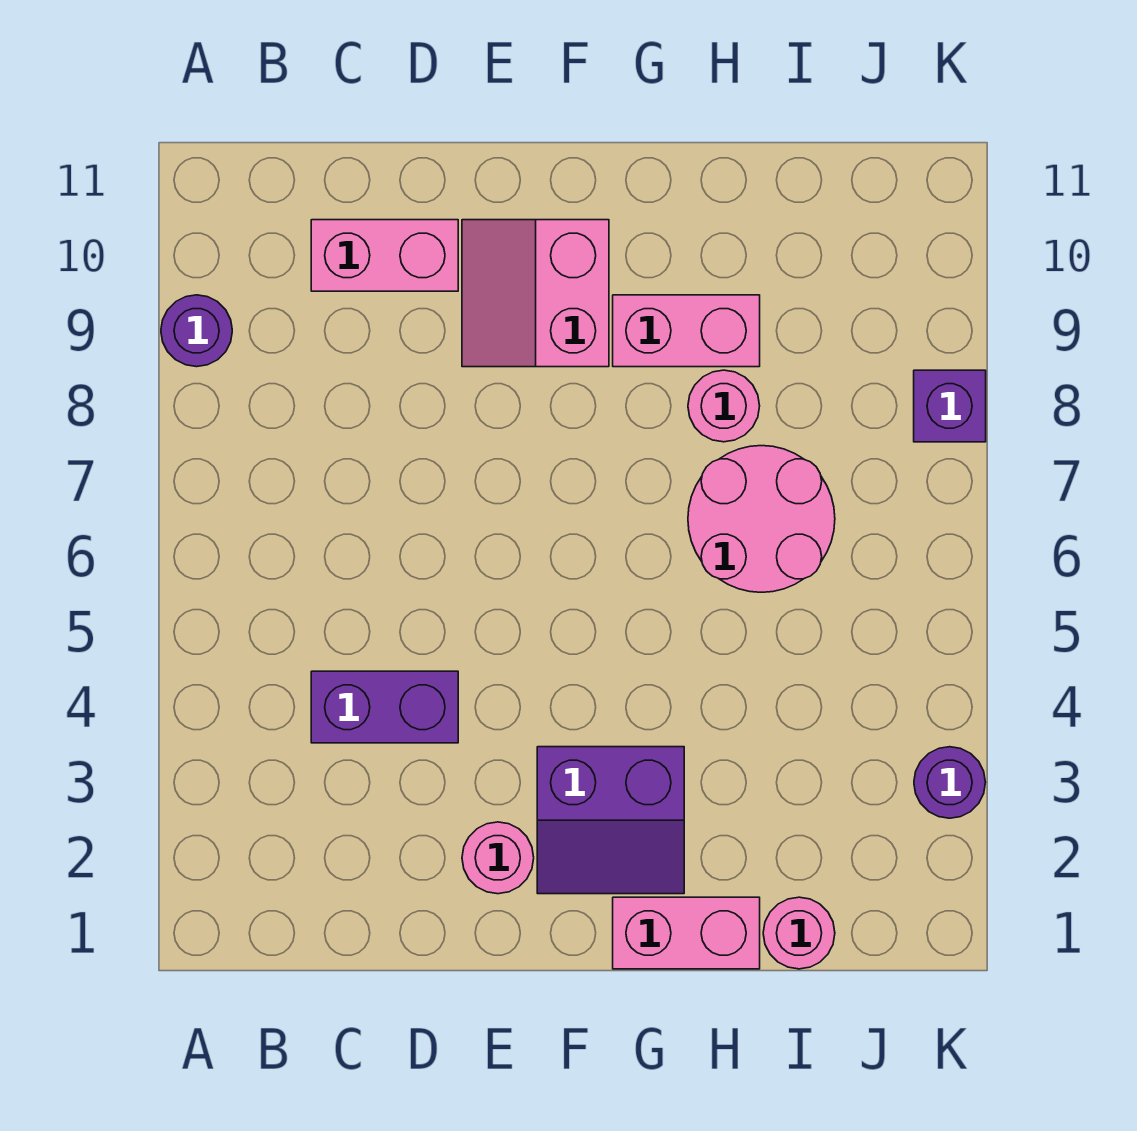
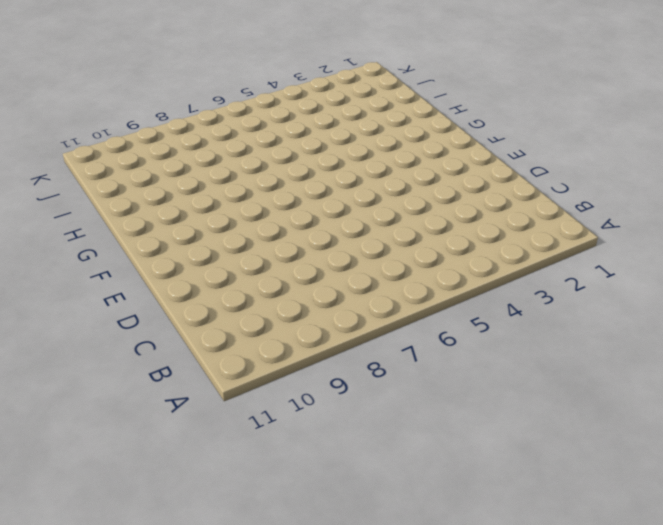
none -> purple round brick A9 level 1
none -> purple brick C4:D4 level 1
none -> pink brick C10:D10 level 1

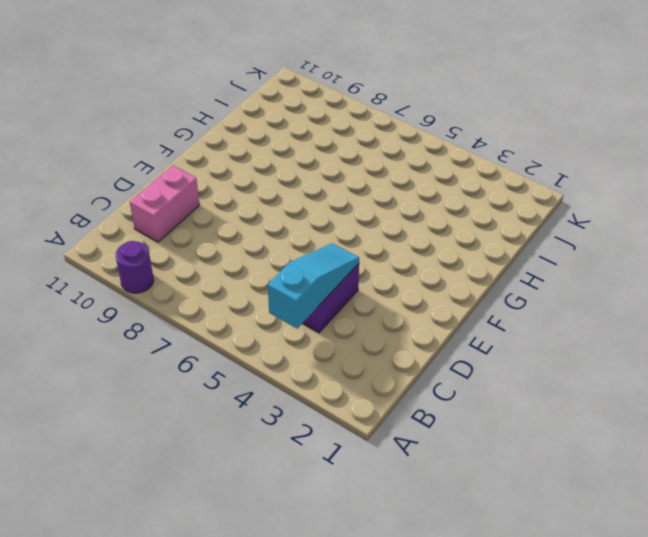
cyan slope B4:D4 level 2 top B -> none
none -> pink round brick E2 level 1
none -> pink slope E9:F10 level 1 top F
none -> purple slope F2:G3 level 1 top 3

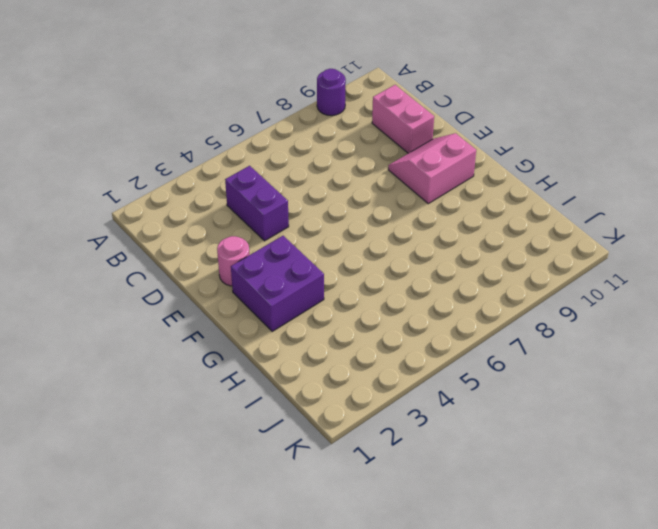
purple brick F2:G3 level 1 -> purple slope F2:G3 level 1 top 3
none -> pink brick G1:H1 level 1
none -> pink brick G9:H9 level 1
none -> pink round brick H6:I7 level 1

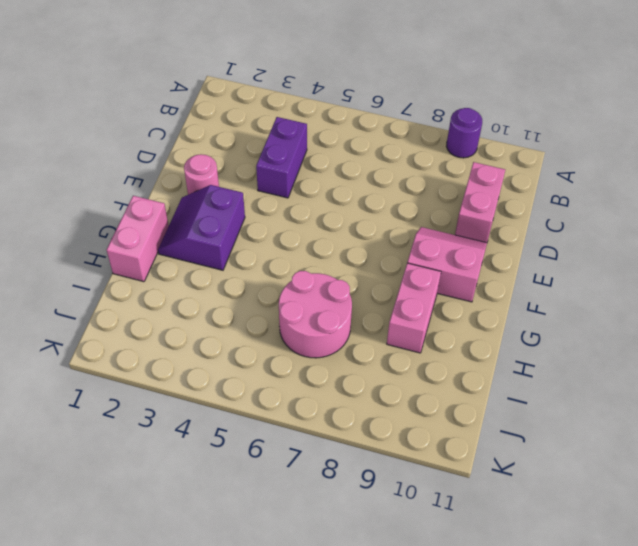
none -> pink round brick H8 level 1
none -> pink round brick I1 level 1
none -> purple round brick K3 level 1

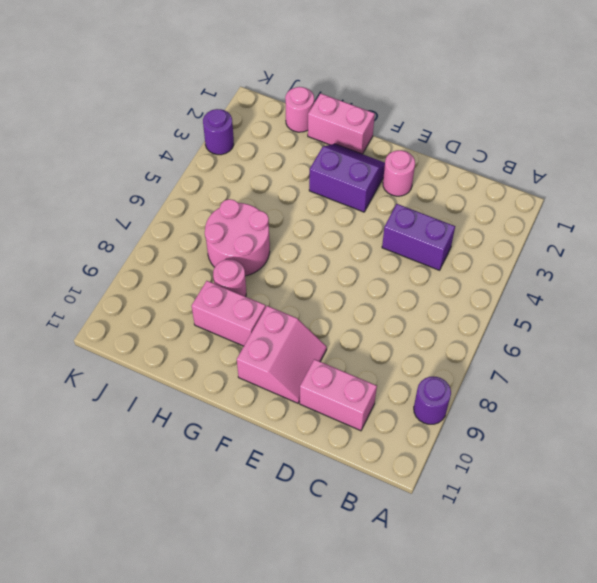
none -> purple brick K8 level 1

